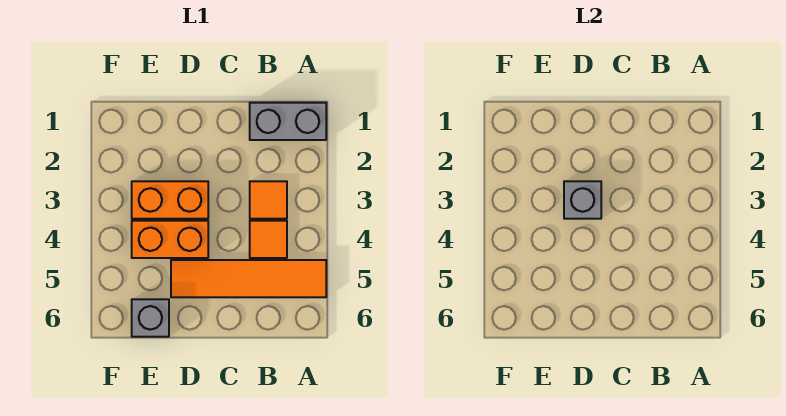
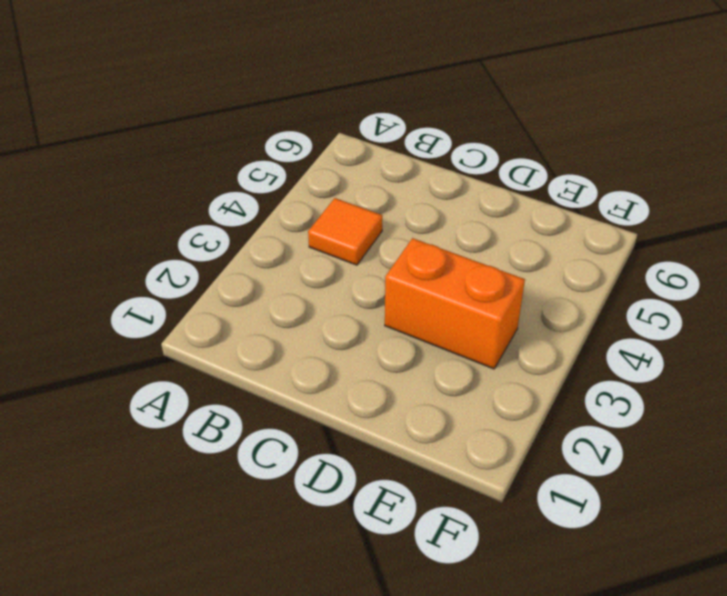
none -> grey brick A1:B1 level 1
none -> orange tile A5:D5 level 1

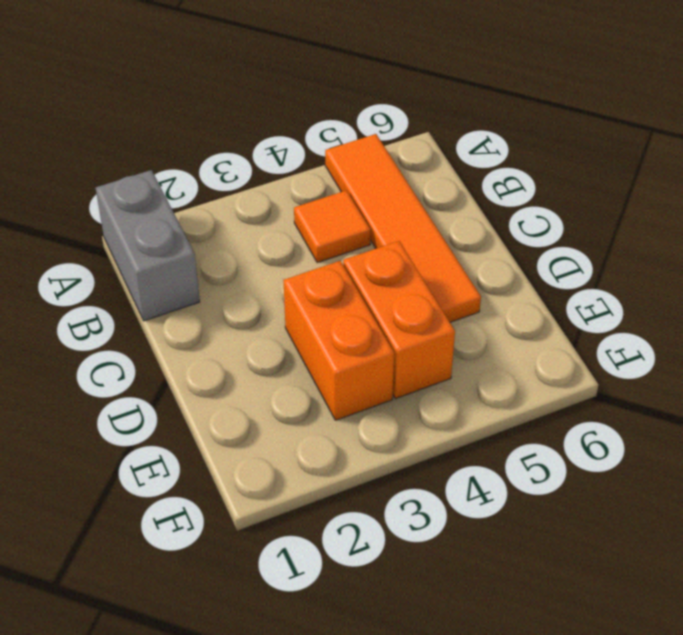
none -> orange tile B3 level 1
none -> grey brick E6 level 1

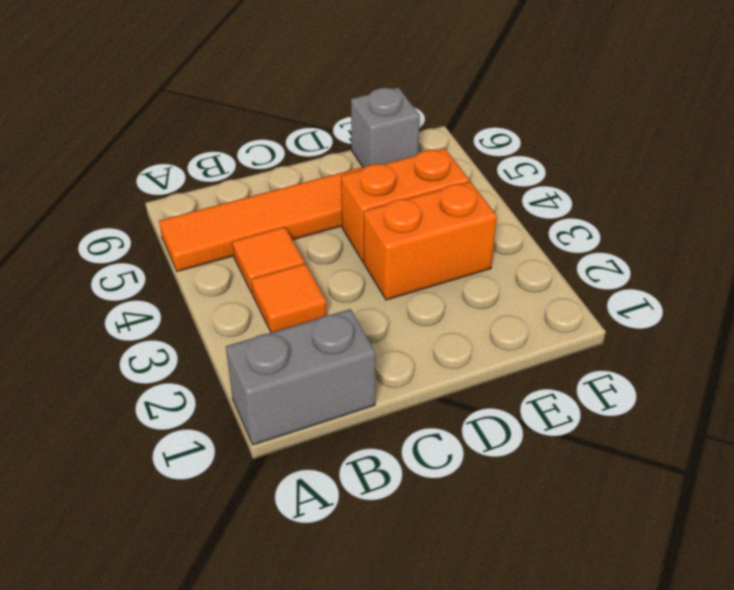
none -> grey brick D3 level 2

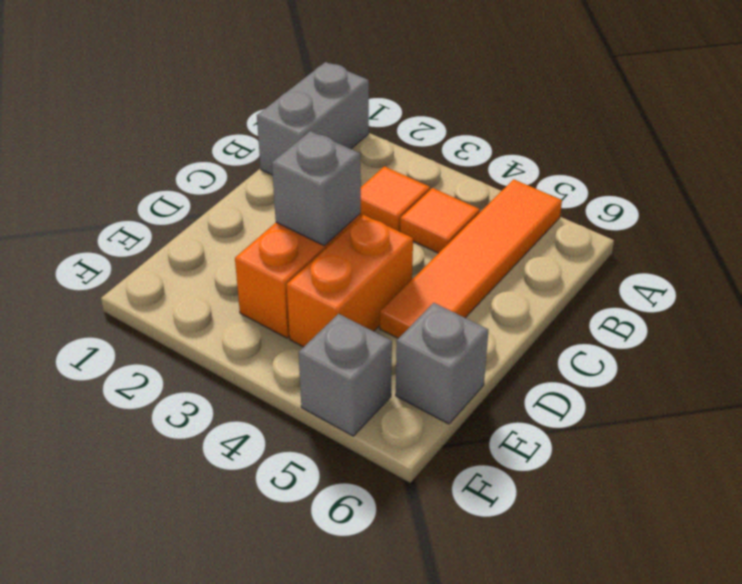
grey brick F5 level 1 -> none

